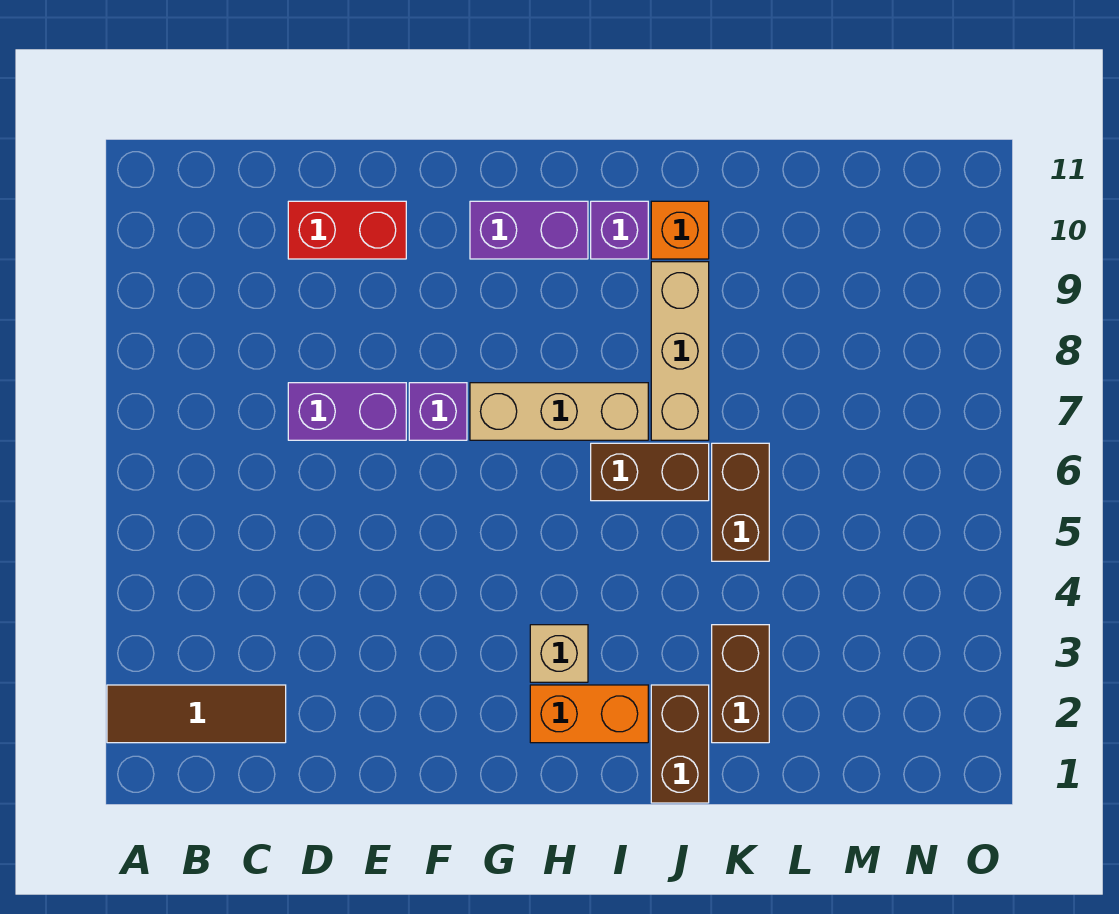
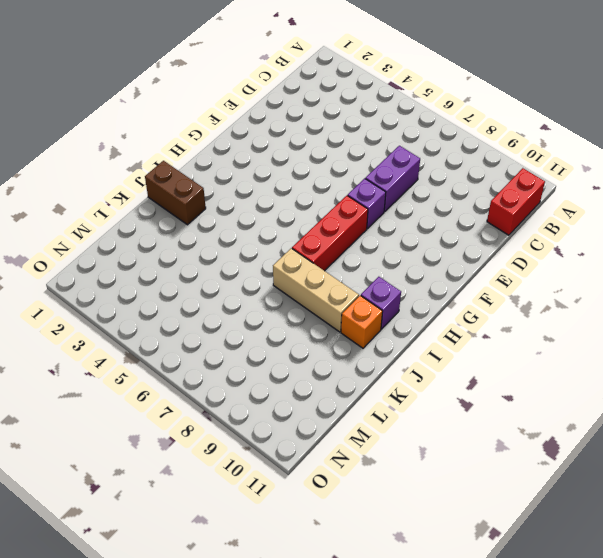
red brick B11:C11 level 1 -> red brick D10:E10 level 1
red brick G7:I7 level 1 -> tan brick G7:I7 level 1
none -> brown tile A2:C2 level 1
none -> purple brick G10:H10 level 1
none -> orange brick H2:I2 level 1

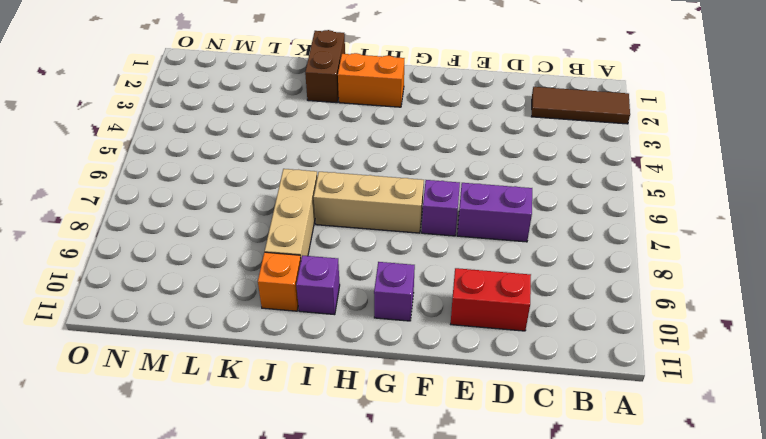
purple brick G10 level 1 -> purple brick G10:H10 level 1
none -> tan brick H3 level 1
none -> brown brick I6:J6 level 1
none -> brown brick K2:K3 level 1

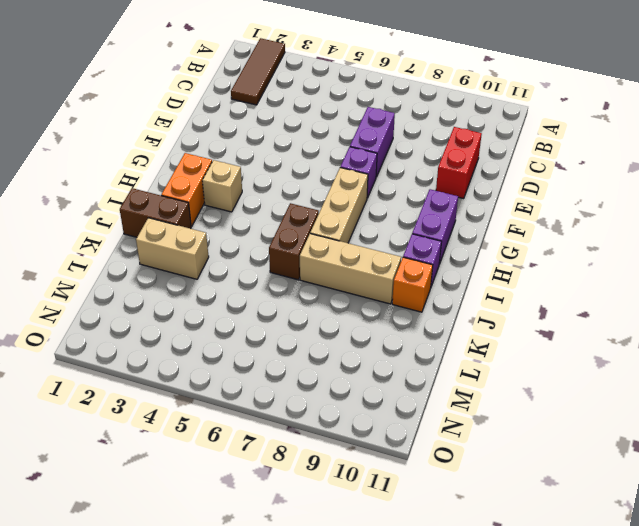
tan brick K2:K3 level 1 -> brown brick K2:K3 level 1
none -> brown brick K5:K6 level 1

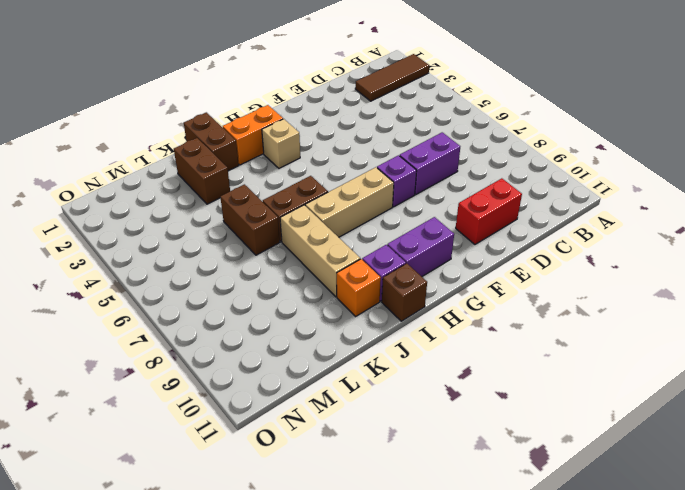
brown brick I11 level 1 -> none

